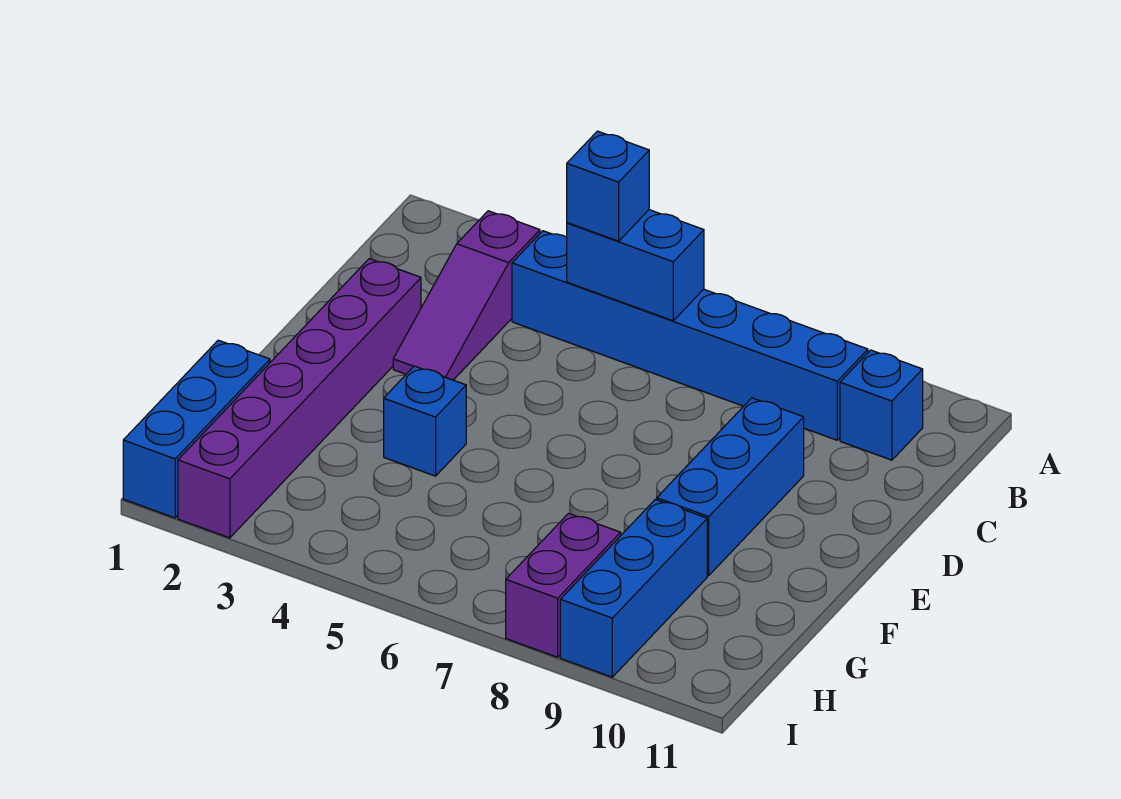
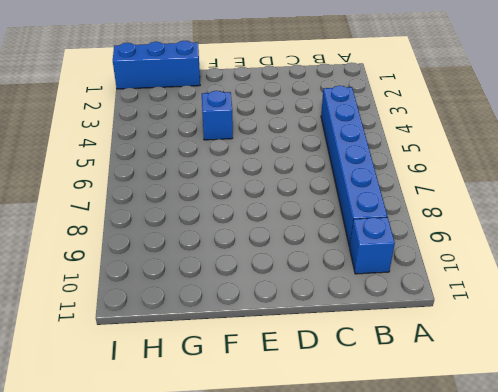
none -> purple slope B3:D3 level 1 top B
none -> purple brick D2:I2 level 1

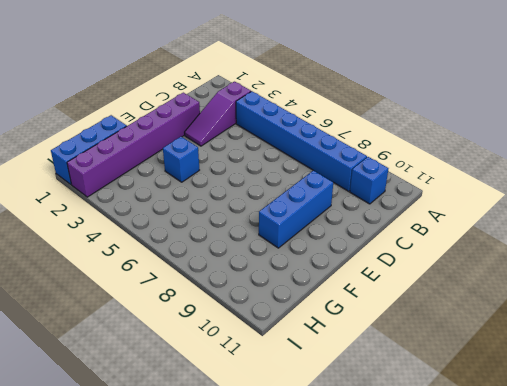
none -> blue brick G9:I9 level 1
none -> purple brick H8:I8 level 1

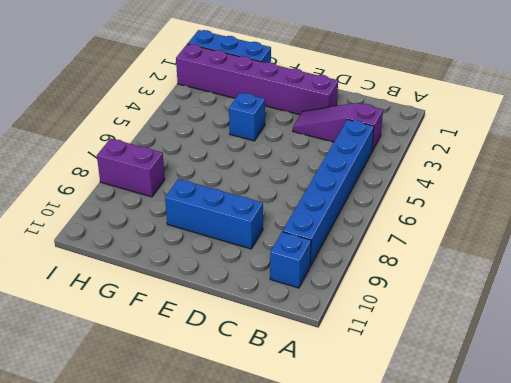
none -> blue brick G9:I9 level 1
none -> blue brick B5:B6 level 2

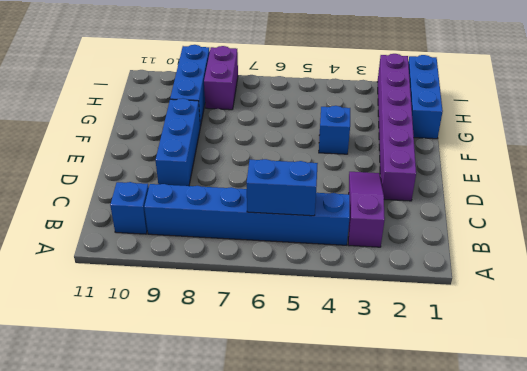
none -> blue brick B5 level 3

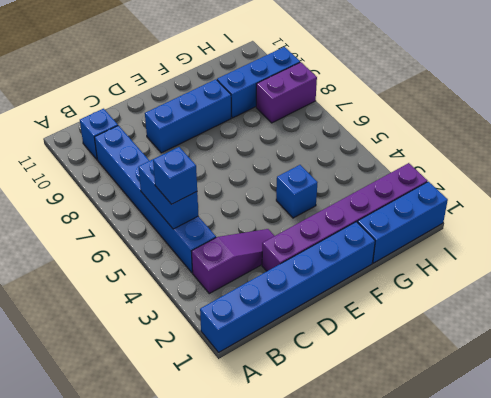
blue brick A1:F1 level 1 -> none

